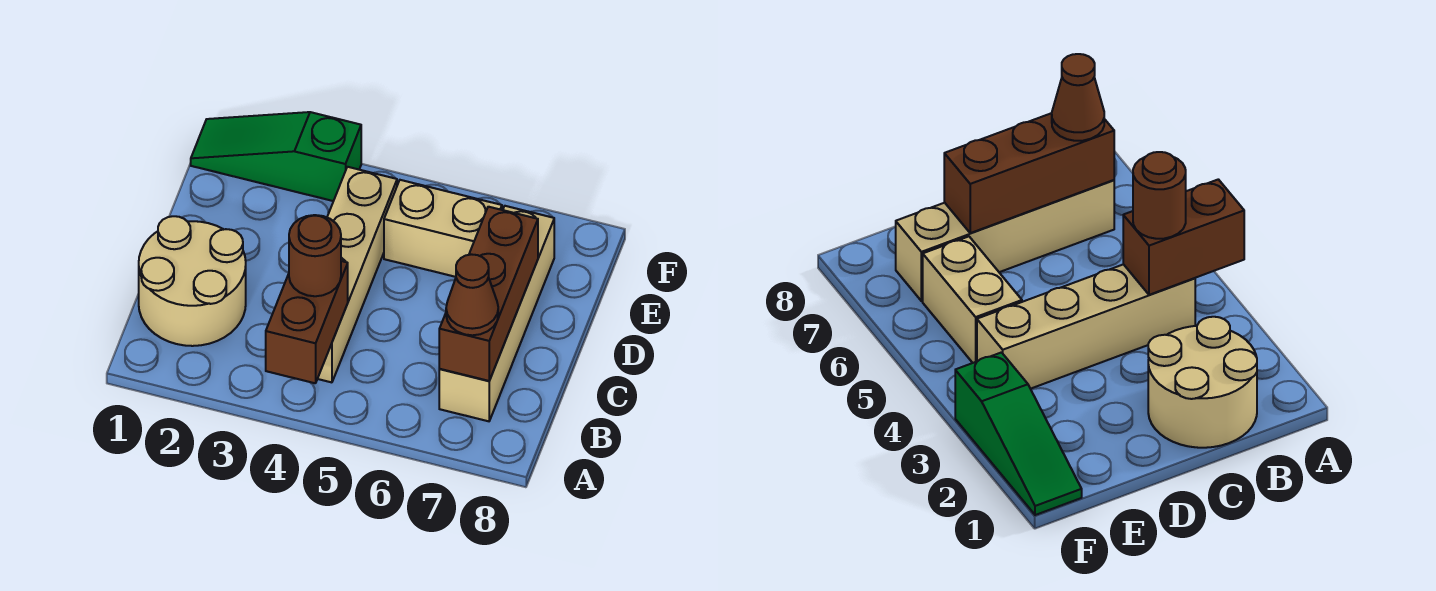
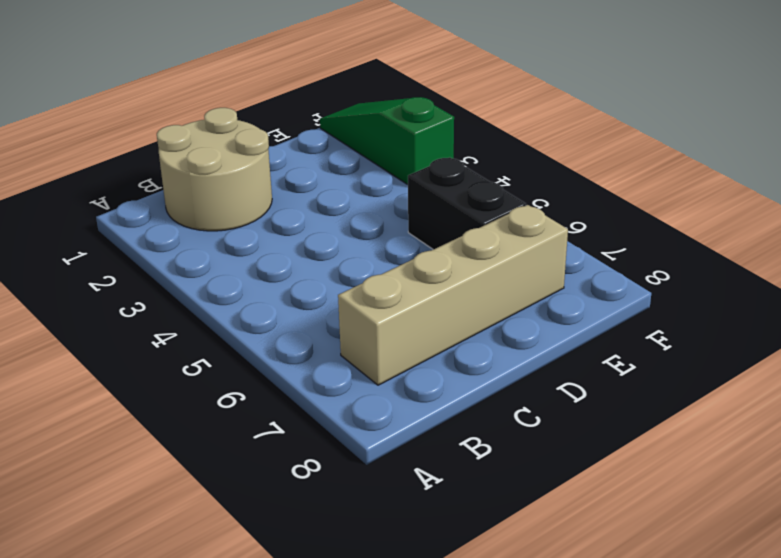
black brick E5:E6 level 1 -> tan brick E5:E6 level 1
none -> tan brick B4:E4 level 1
none -> brown brick A4:B4 level 2

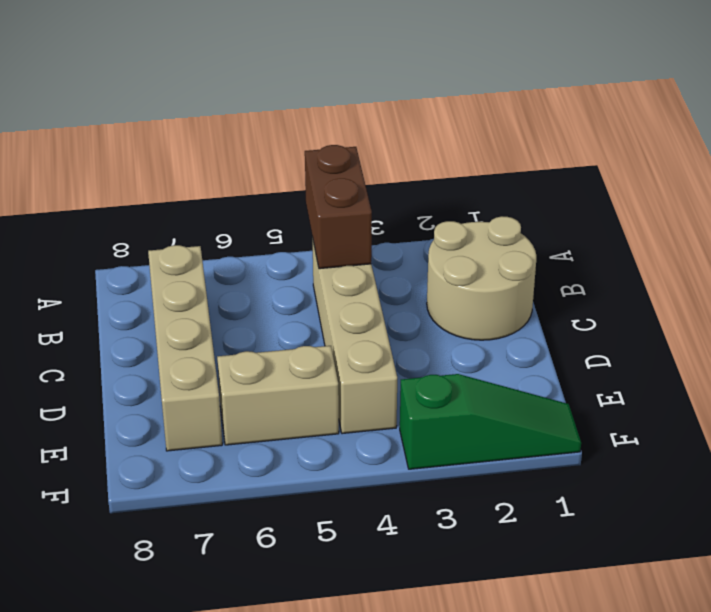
none -> brown brick B7:D7 level 2
none -> brown round brick B4 level 3

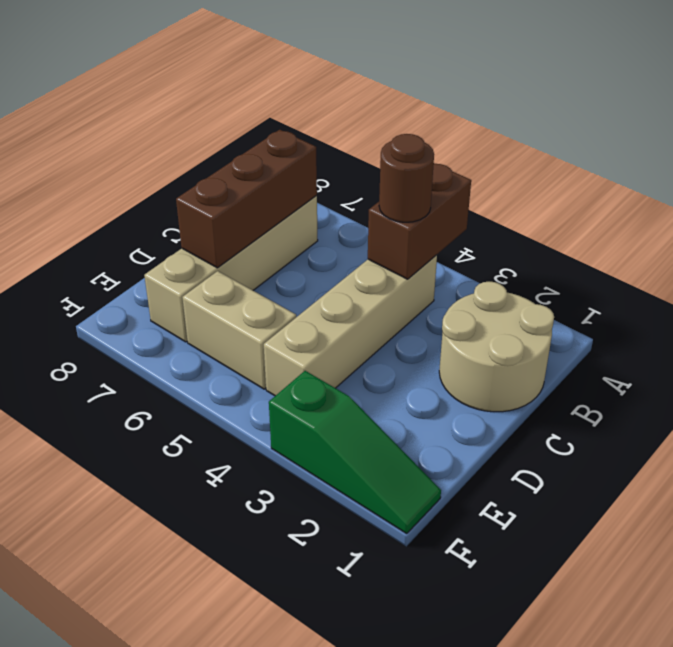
none -> brown cone B7 level 3

